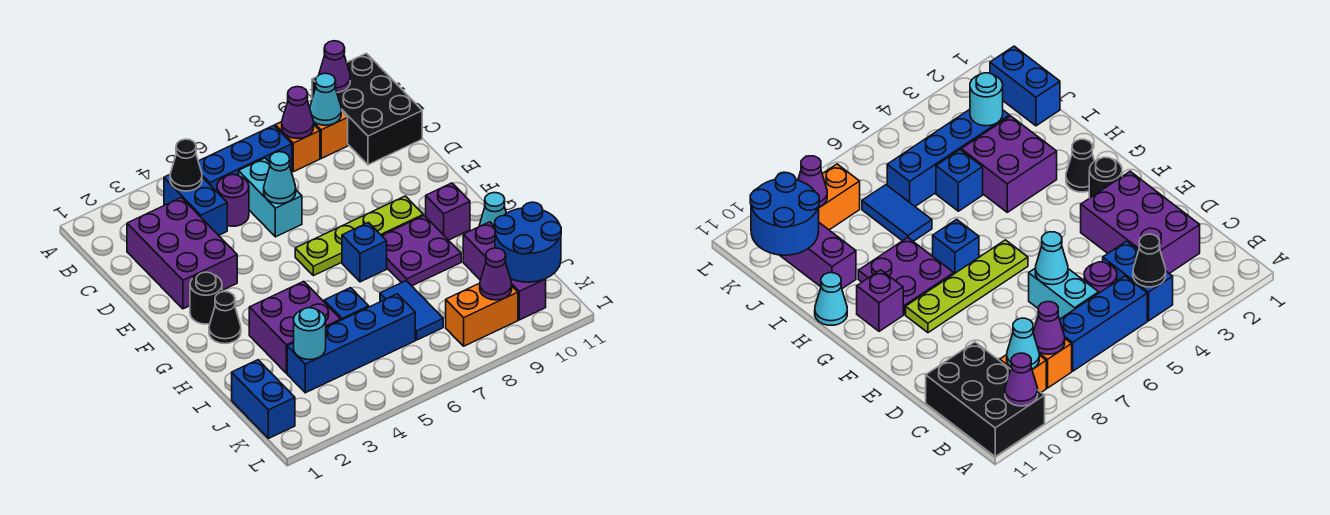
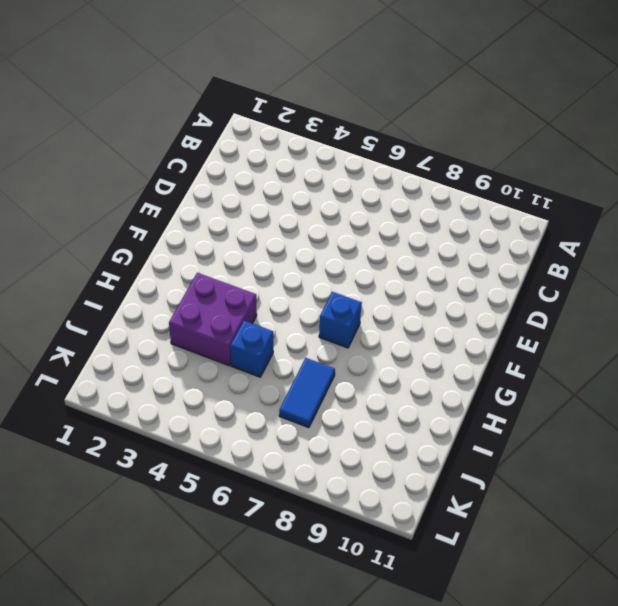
none -> black brick A10:C11 level 1
none -> blue brick B4:C4 level 1
none -> blue brick B5:B7 level 1
none -> orange brick B8 level 1

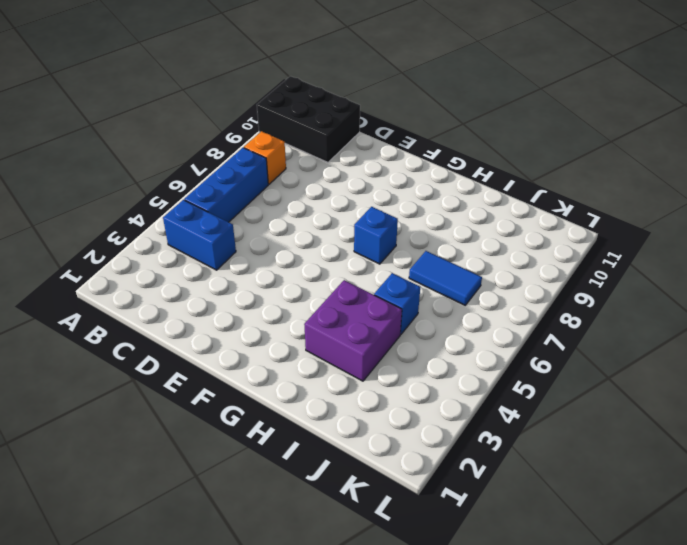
none -> orange brick B9 level 1
none -> purple brick C2:E3 level 1
none -> purple round brick C5 level 1
none -> cyan brick C6:D6 level 1

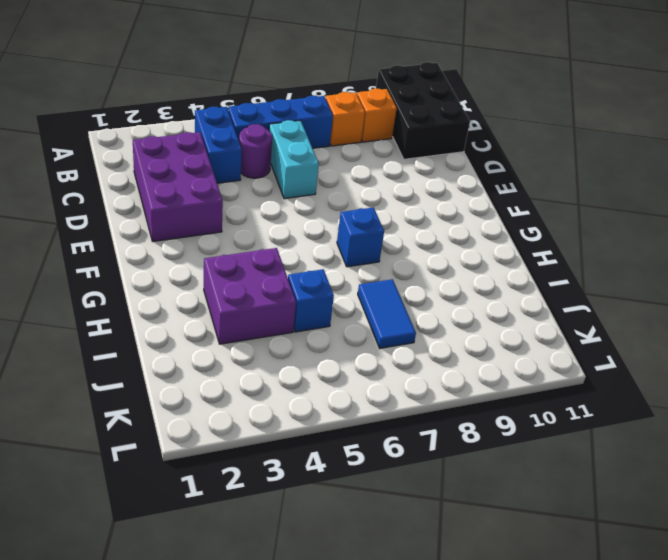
none -> black round brick F2 level 1
none -> lime plate F6:F9 level 1
none -> black cone G2 level 1
none -> purple plate G8:H9 level 1

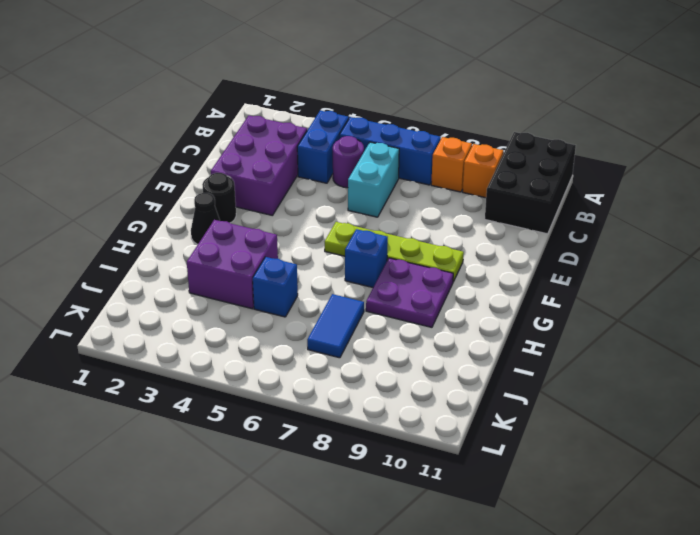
none -> purple brick G10 level 1
none -> cyan cone H11 level 1
none -> purple brick I10:K10 level 1
none -> blue brick J1:K1 level 1

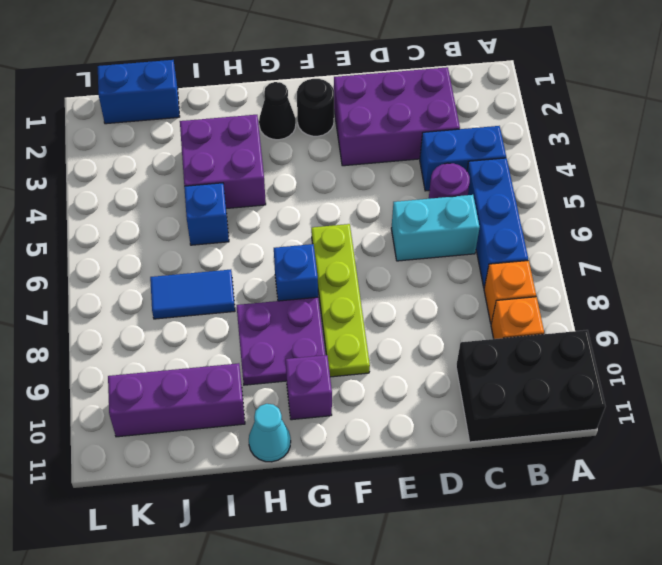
none -> blue brick J3:J6 level 1
none -> orange brick K8:K9 level 1
none -> purple cone A10 level 2
none -> black cone B4 level 2

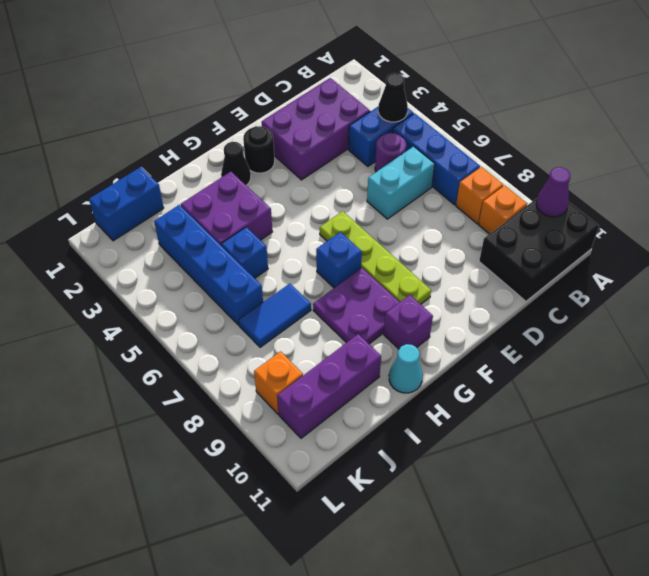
orange brick K9 level 1 -> orange brick K8:K9 level 1
none -> purple cone B8 level 2
none -> cyan cone B9 level 2
none -> cyan cone D6 level 2
none -> cyan round brick J3 level 2

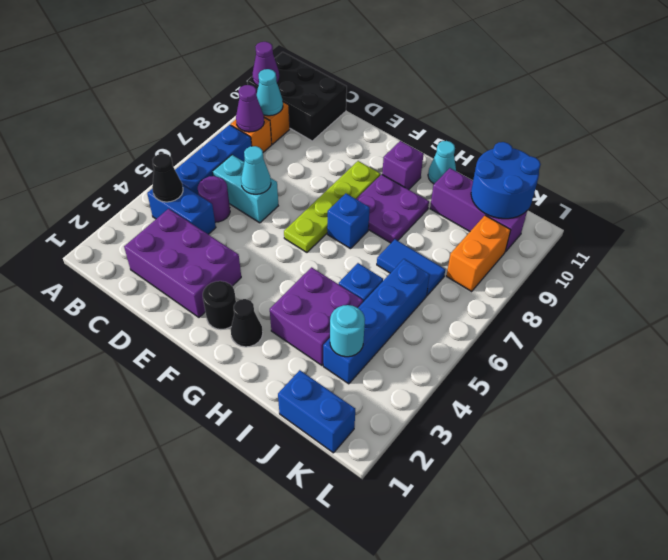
none -> purple cone K9 level 2

